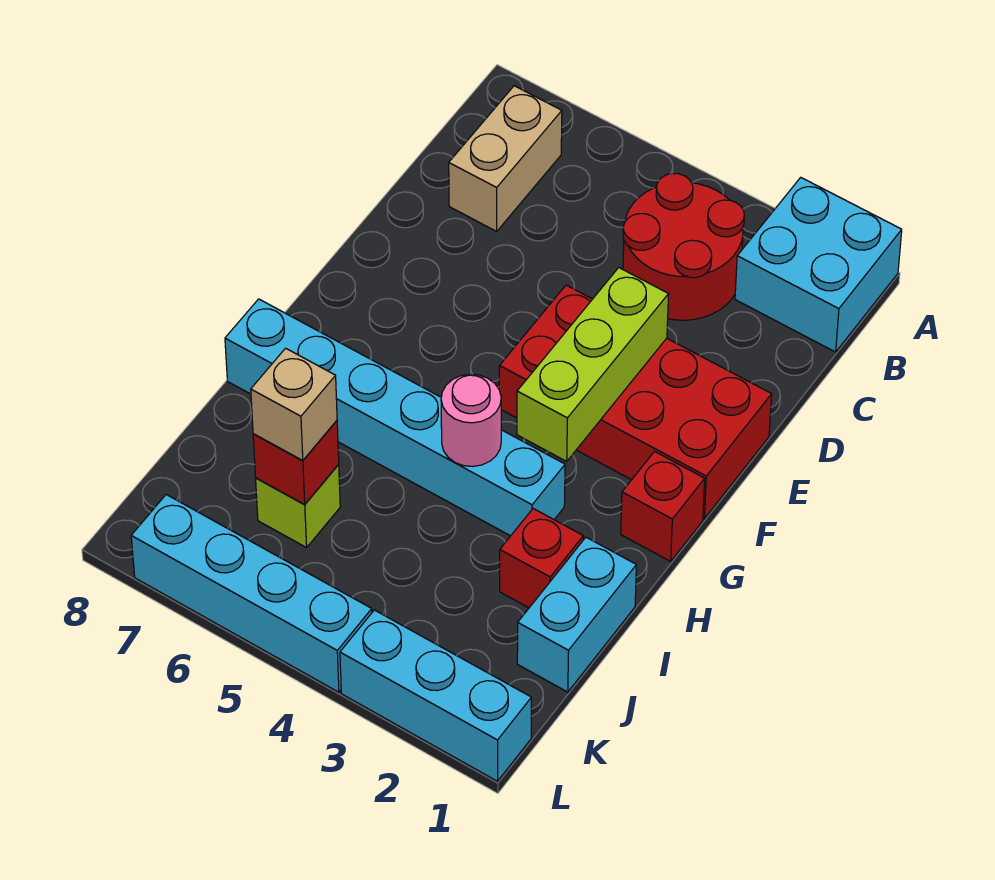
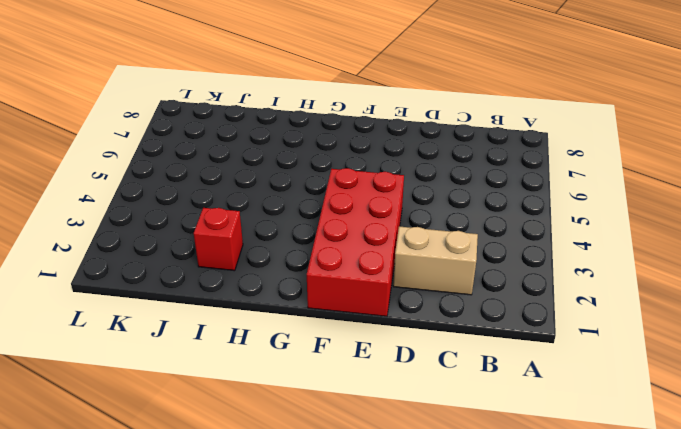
tan brick C2:D2 level 1 -> tan brick B7:C7 level 1
none -> cyan brick A1:B2 level 1
none -> red round brick B3:C4 level 1
none -> red brick G1 level 1

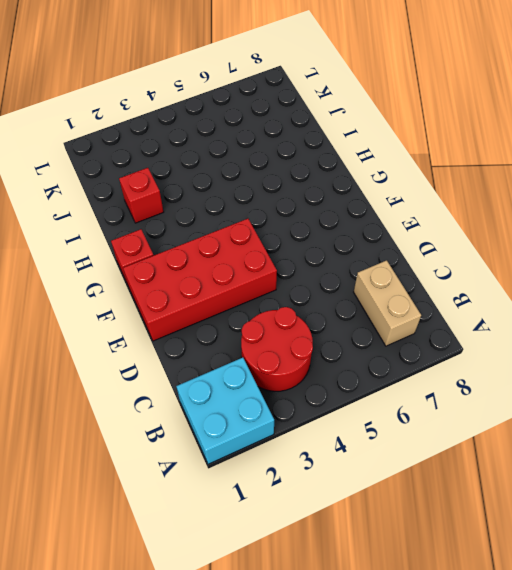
none -> cyan brick H3:H8 level 1
none -> cyan brick I1:J1 level 1
none -> lime brick J6 level 1

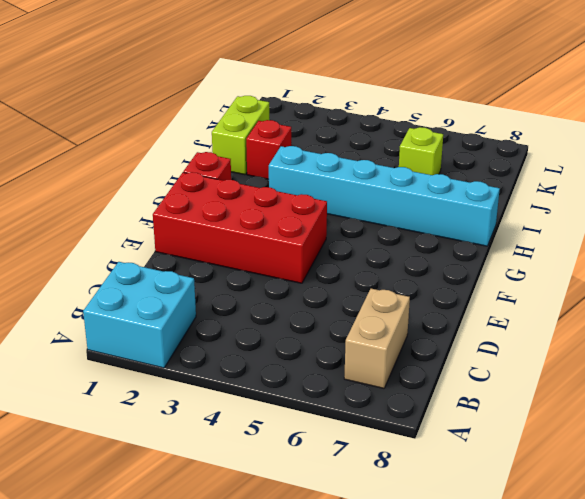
lime brick I1:J1 level 1 -> cyan brick I1:J1 level 1
none -> red round brick B3:C4 level 1
none -> cyan brick L1:L3 level 1
none -> cyan brick L4:L7 level 1

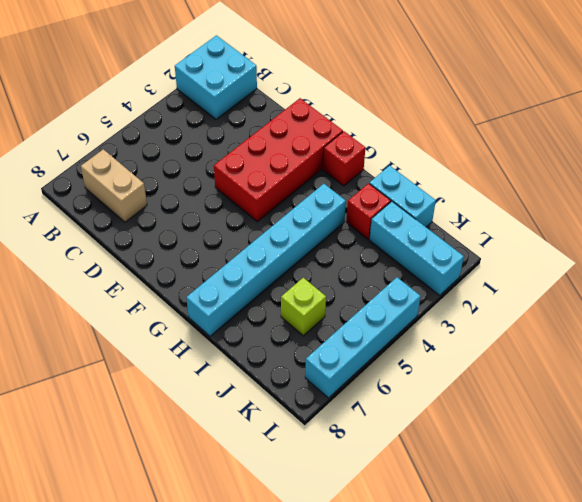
cyan brick J2:L2 level 1 -> cyan brick L1:L3 level 1
none -> red round brick B3:C4 level 1
none -> lime brick E3:G3 level 2
none -> pink round brick H4 level 2

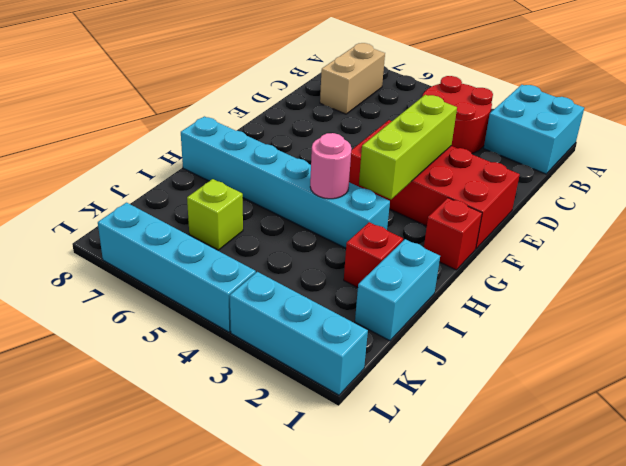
none -> red brick J6 level 2
none -> tan brick J6 level 3

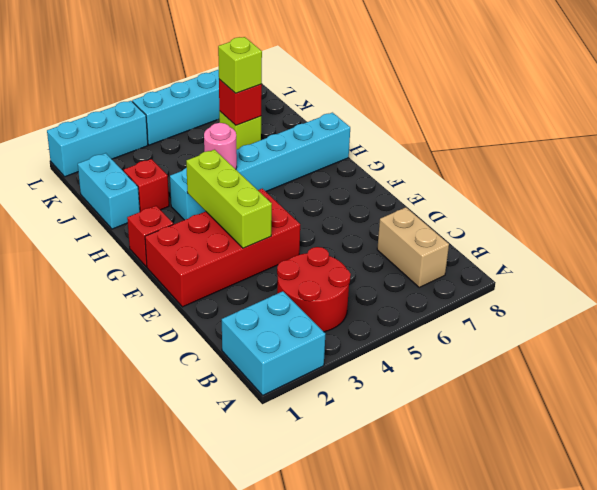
lime brick J6 level 3 -> tan brick J6 level 3

